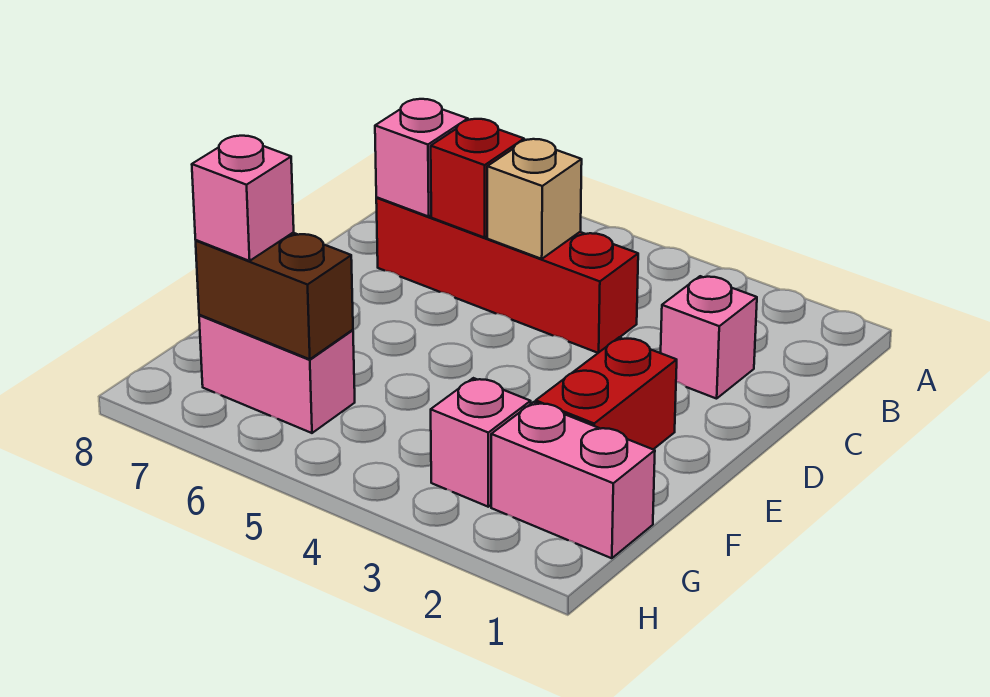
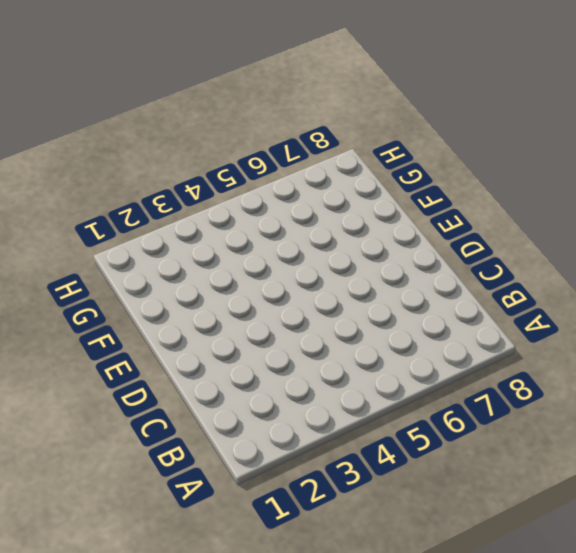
none -> pink brick C2 level 1
none -> red brick C4:C7 level 1

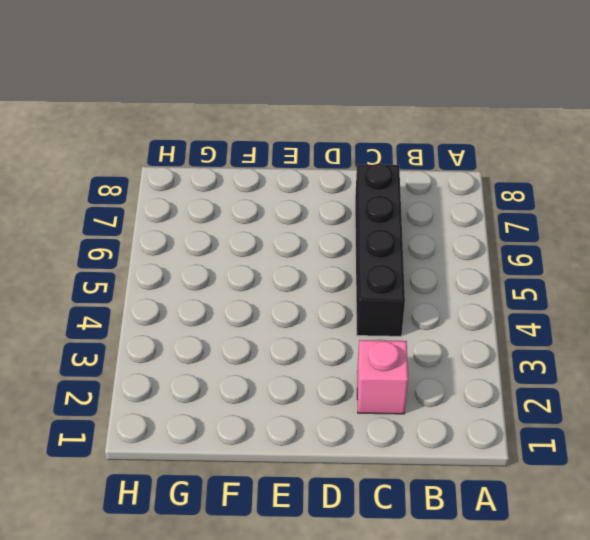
black brick C4:C7 level 1 -> red brick C4:C7 level 1
none -> red brick E2:F2 level 1
none -> pink brick G1:G2 level 1

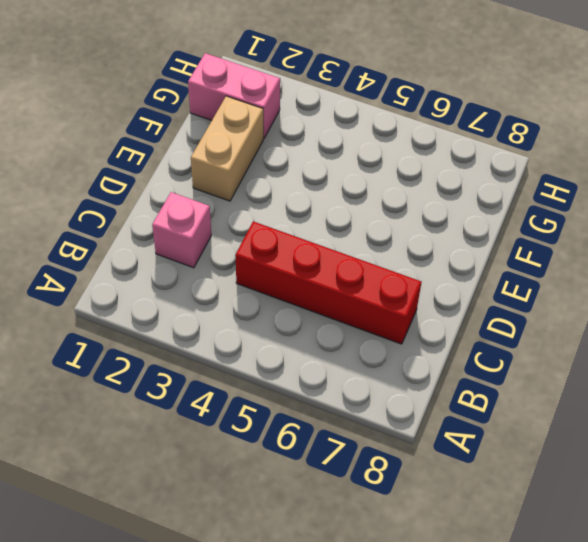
tan brick E2:F2 level 1 -> red brick E2:F2 level 1
none -> pink brick G3 level 1
none -> pink brick G6:G7 level 1

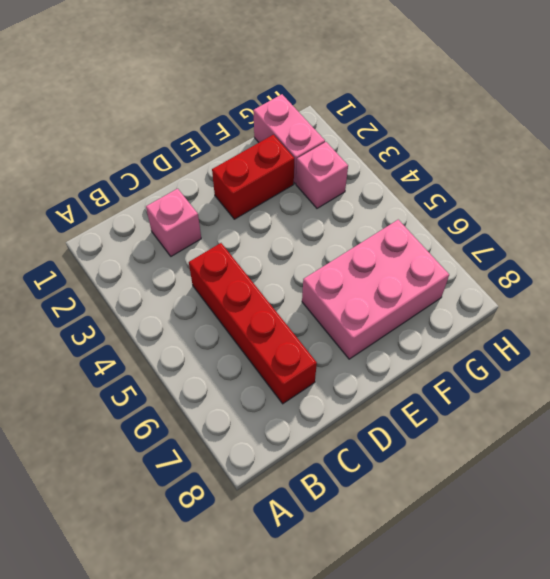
pink brick E6:G7 level 1 -> pink brick G6:G7 level 1
none -> tan brick C5 level 2
none -> red brick C6 level 2

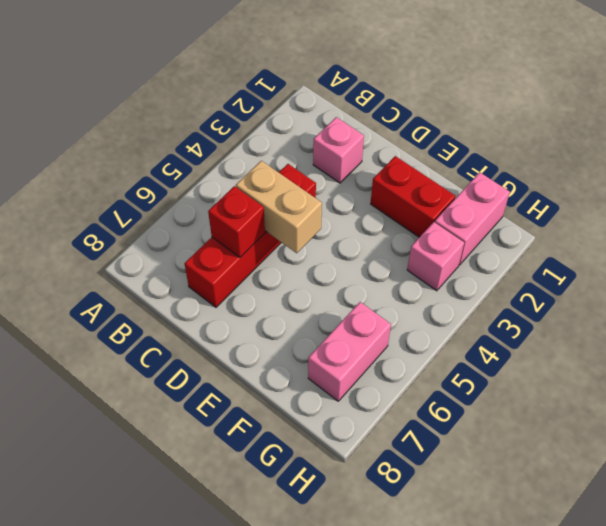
tan brick C5:D5 level 2 -> tan brick C5 level 2
none -> pink brick C7 level 2
none -> brown brick G6:G7 level 2

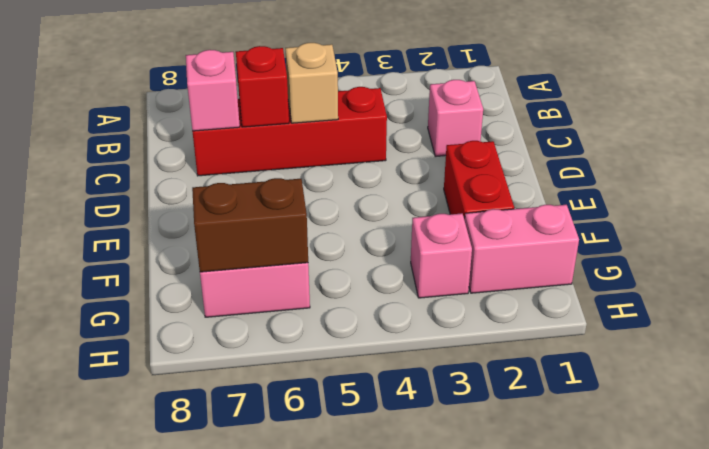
none -> pink brick G7 level 3

